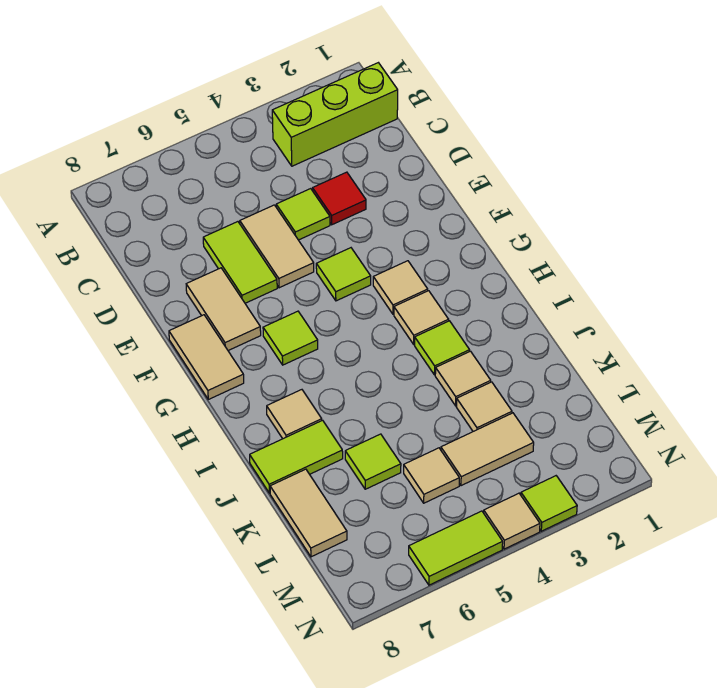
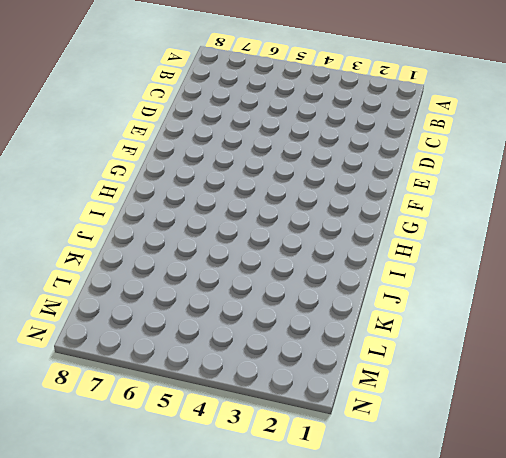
none -> lime brick B1:B3 level 1
none -> red tile D3 level 1
none -> lime tile D4 level 1

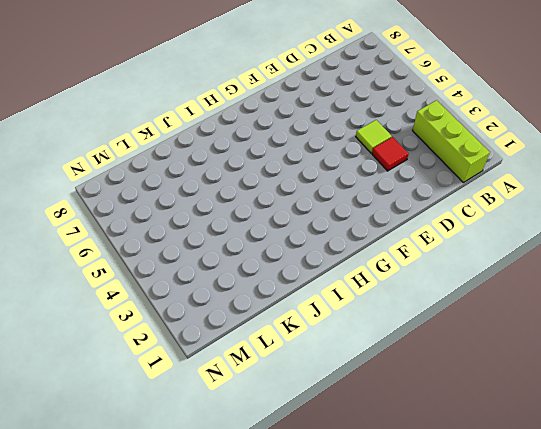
none -> tan tile D5:E5 level 1
none -> lime tile D6:E6 level 1
none -> tan tile E7:F7 level 1

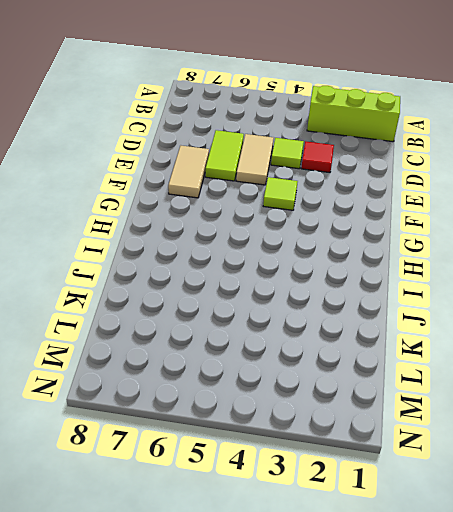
none -> tan tile F8:G8 level 1
none -> tan tile G3 level 1
none -> lime tile G6 level 1

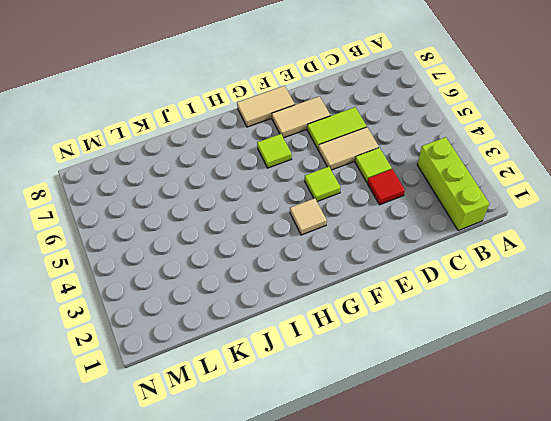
none -> tan tile H3 level 1
none -> lime tile I3 level 1
none -> tan tile I7 level 1

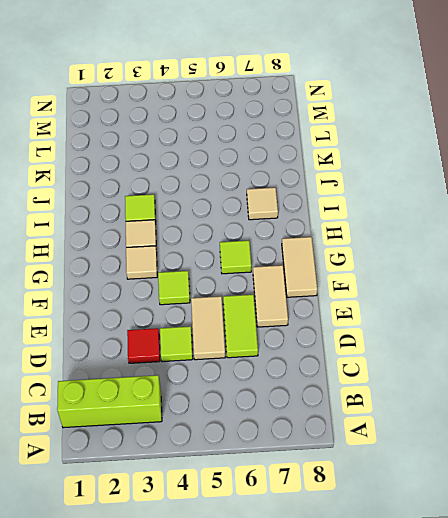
none -> tan tile J3 level 1
none -> lime tile J7:J8 level 1
none -> tan tile K3 level 1

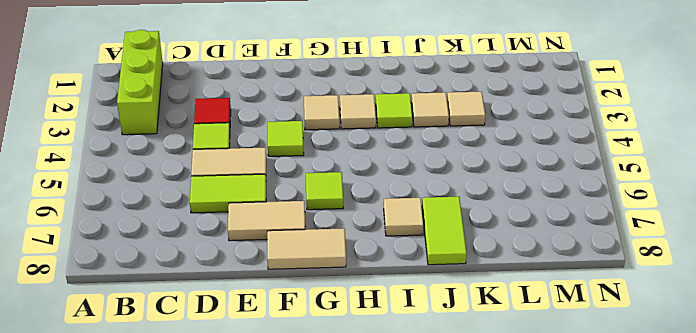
none -> lime tile K6 level 1
none -> tan tile K8:L8 level 1
none -> tan tile L3:L4 level 1

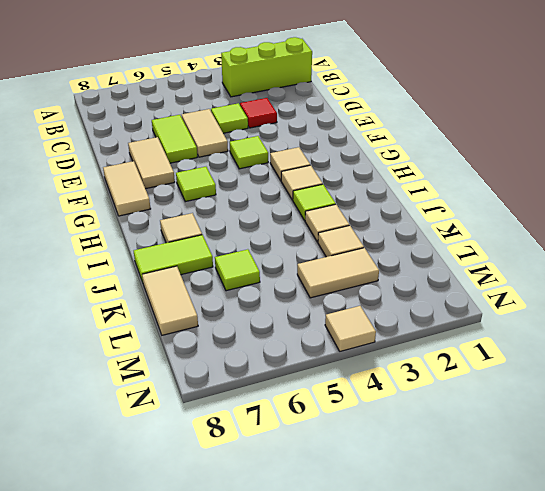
none -> tan tile L5 level 1
none -> lime tile N3 level 1
none -> lime tile N5:N6 level 1

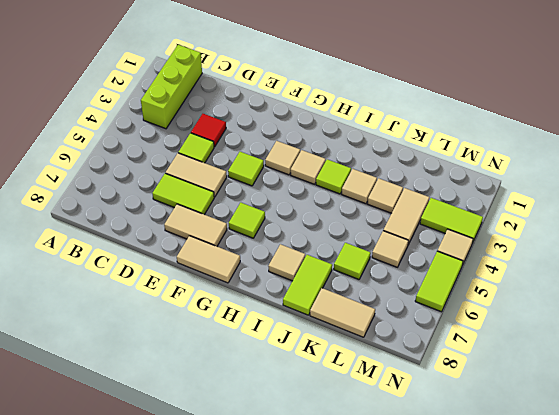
lime tile M3:N3 level 1 -> lime tile N3 level 1

